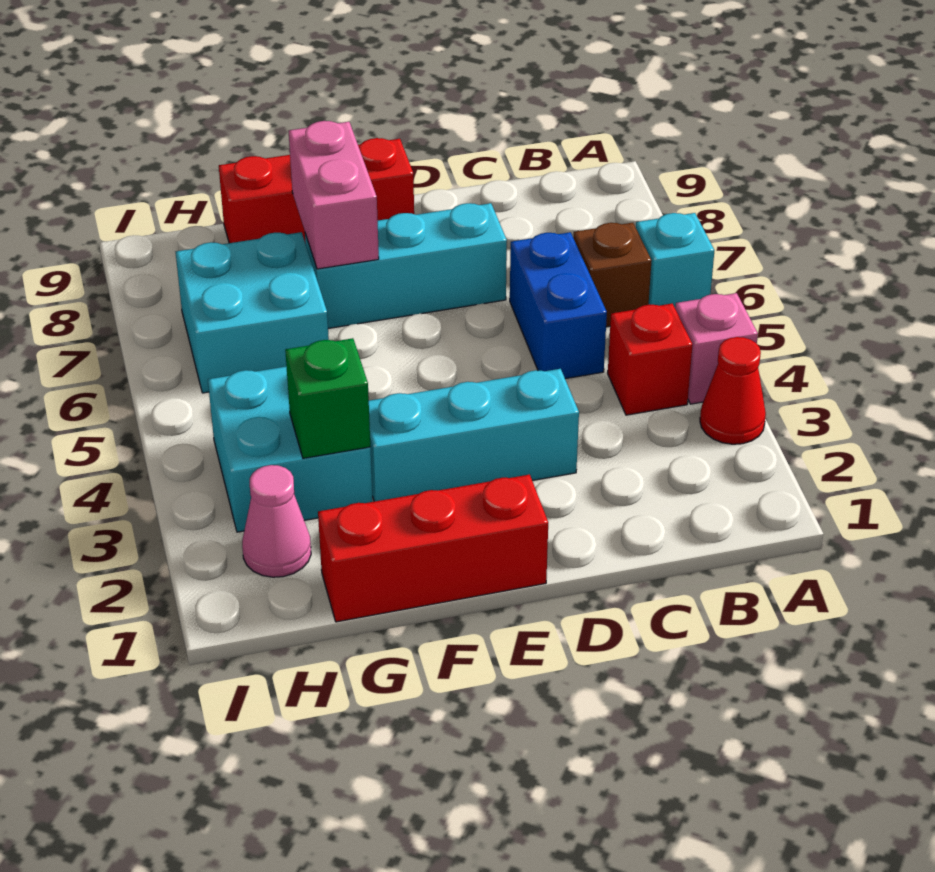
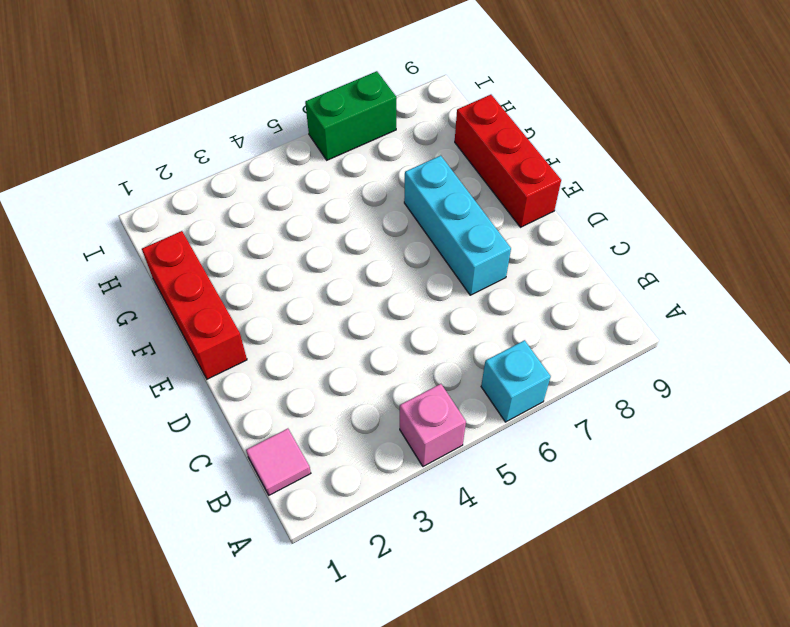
pink tile B1 level 1 -> none
green brick I6:I7 level 1 -> none
none -> red cone A3 level 1
none -> red brick B4 level 1
none -> brown brick B6 level 1

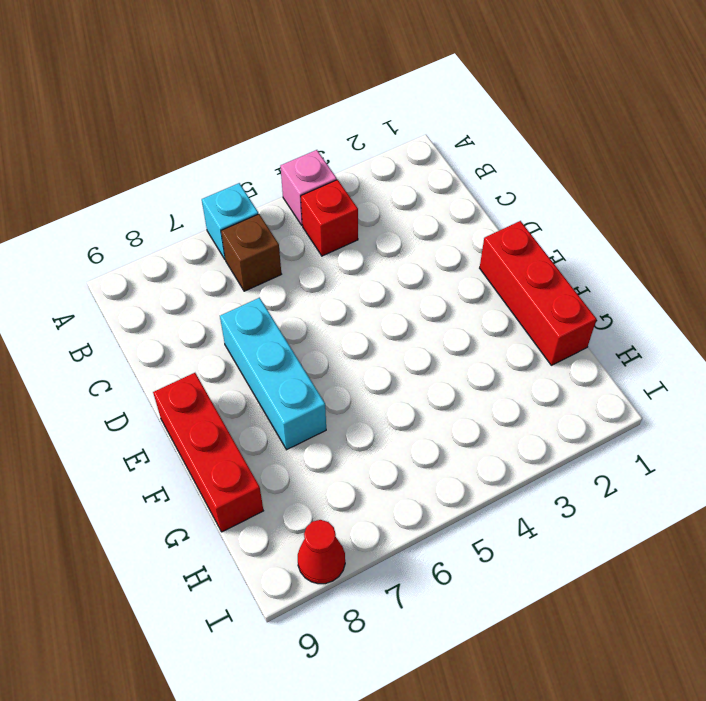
red cone I8 level 1 -> red cone A3 level 1
none -> blue brick C5:C6 level 1
none -> cyan brick D3:F3 level 1
none -> cyan brick G3:H4 level 1

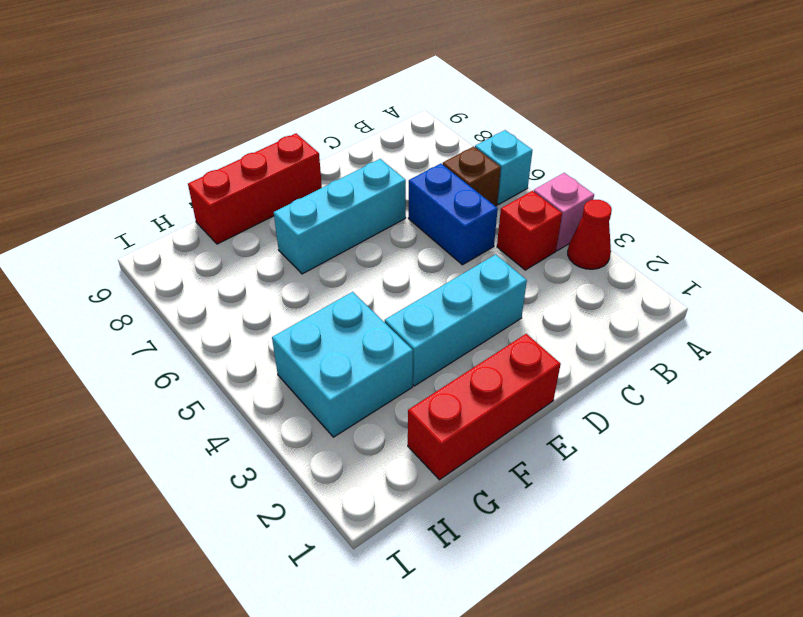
none -> cyan brick G6:H7 level 1
none -> pink cone H2 level 1
none -> pink brick F7:F8 level 2

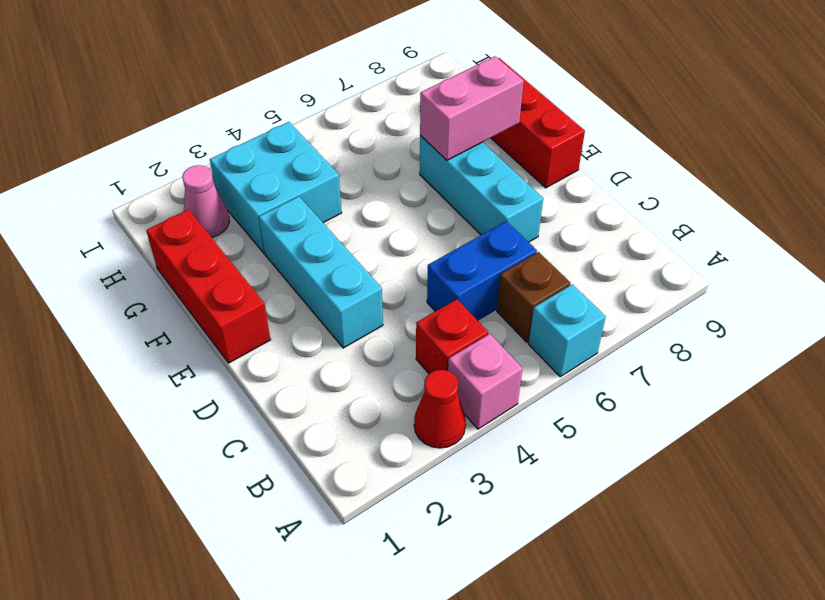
none -> cyan brick G6:H7 level 1
none -> green brick G3 level 2

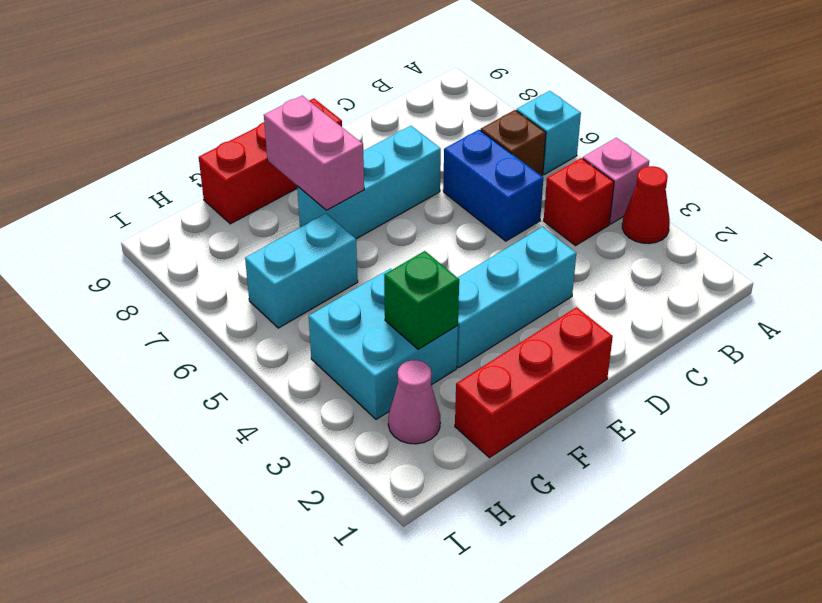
cyan brick G6:H6 level 1 -> cyan brick G6:H7 level 1

